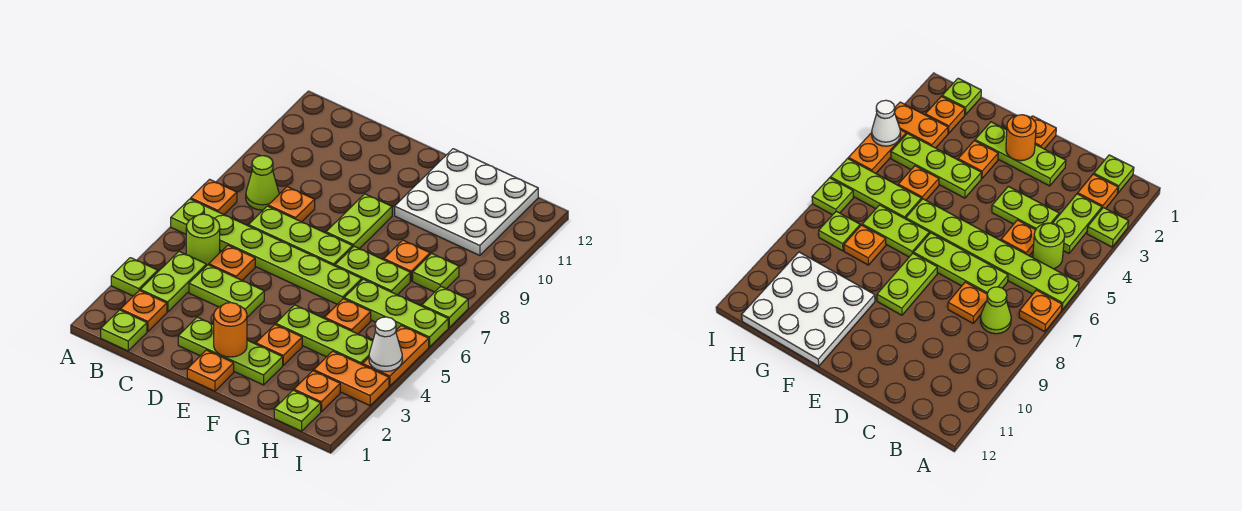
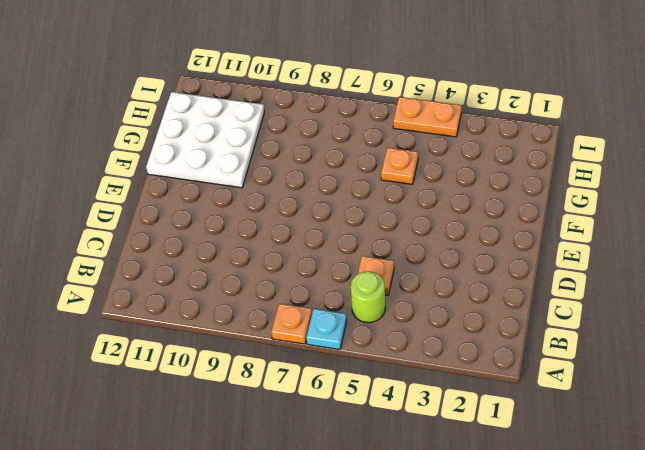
cyan plate A6 level 1 -> lime plate A6:F6 level 1
none -> lime plate A3 level 1
none -> lime plate B1 level 1
none -> orange plate B2 level 1
none -> lime plate B3:B4 level 1

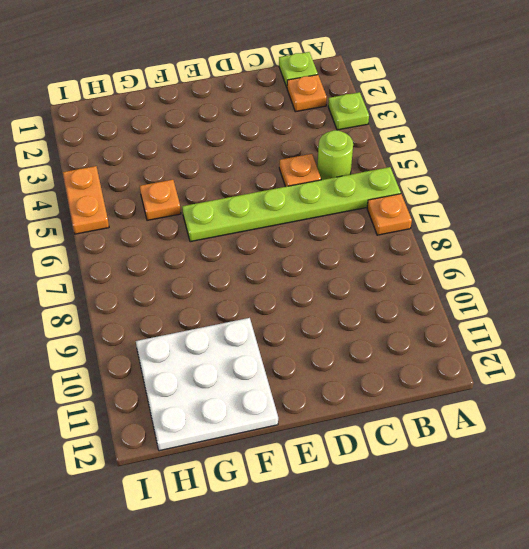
none -> lime plate B3:B4 level 1
none -> lime cone B8 level 1
none -> lime plate C4:D4 level 1
none -> lime plate C7:E7 level 1

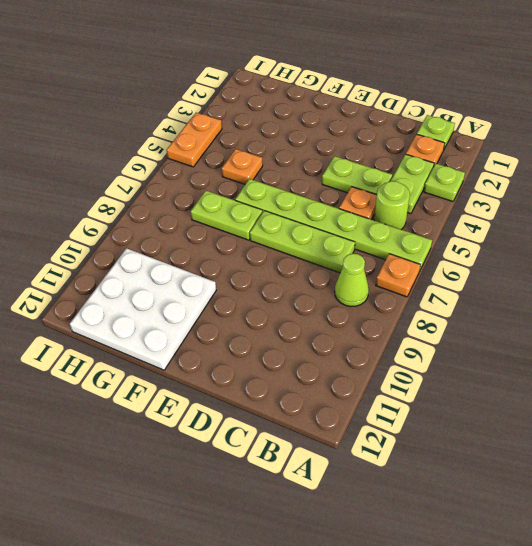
none -> orange plate C8 level 1
none -> lime plate D2:F2 level 1
none -> orange plate E1 level 1
none -> lime plate E8:E9 level 1

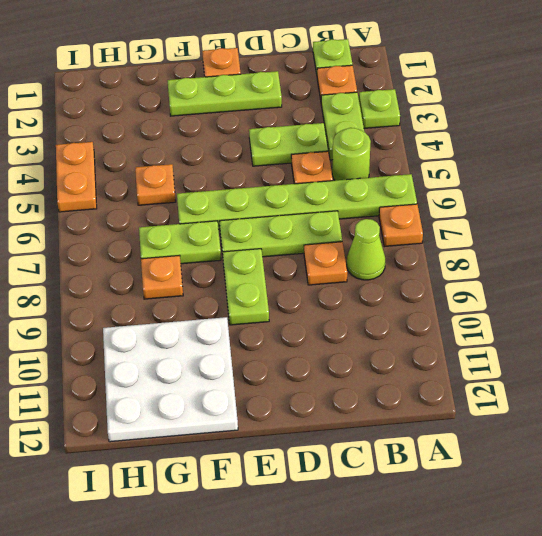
none -> orange plate F3 level 1
none -> lime plate F4:H4 level 1
none -> lime plate G6:I6 level 1
none -> lime plate H1 level 1

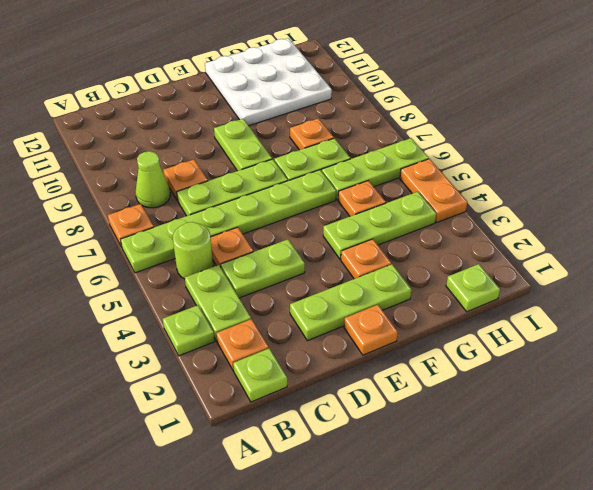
none -> orange plate H2 level 1
none -> orange plate H3:I3 level 1
none -> lime plate H8 level 1
none -> lime plate I7 level 1

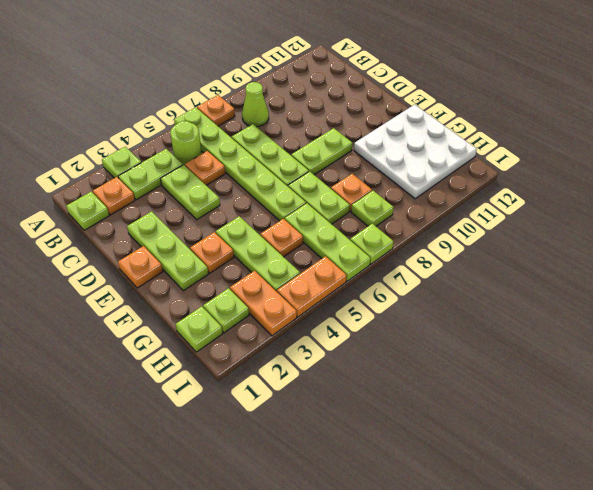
lime plate H2 level 1 -> orange plate H2 level 1
none -> orange plate C8 level 1
none -> orange round brick E2 level 2
none -> white cone I4 level 2

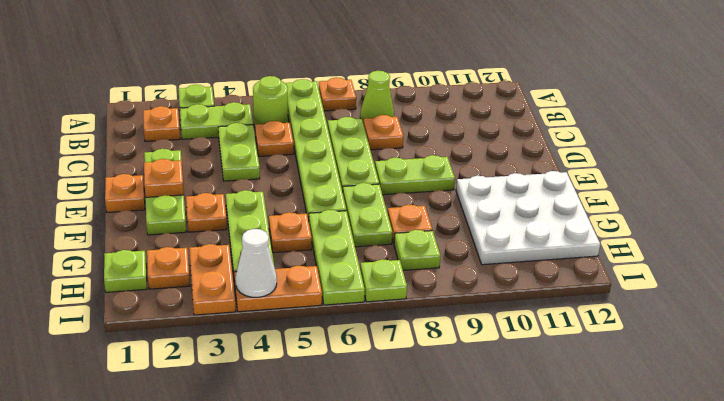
orange plate E2 level 2 -> orange round brick E2 level 2
none -> lime plate B1 level 1

